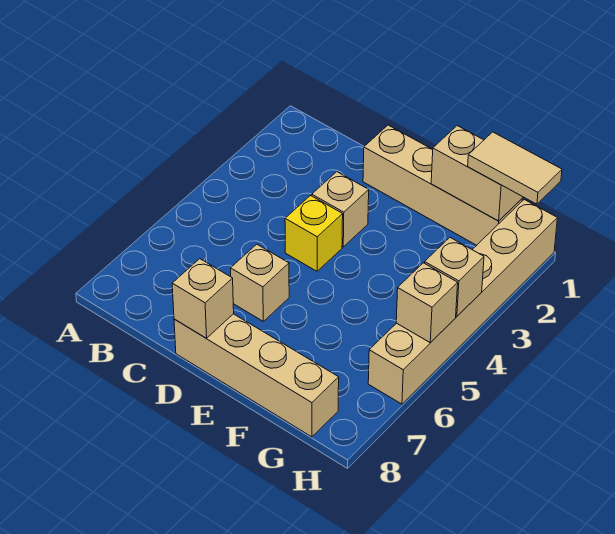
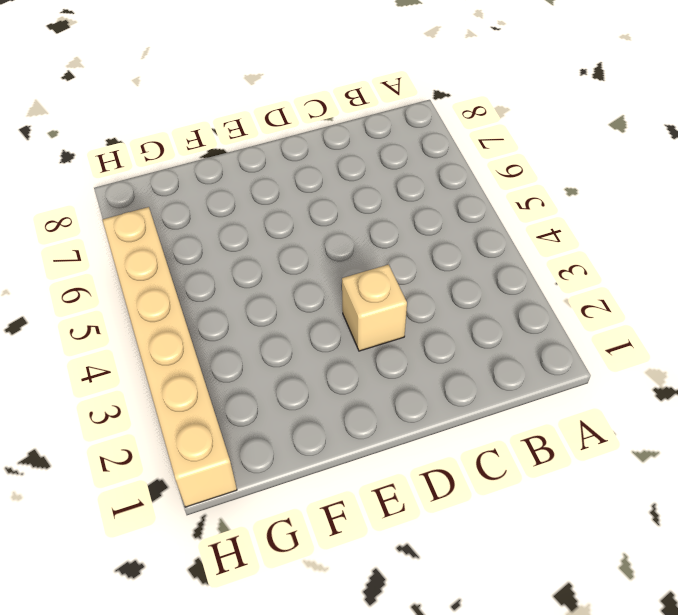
none -> tan brick D1:G1 level 1
none -> yellow brick D4 level 1

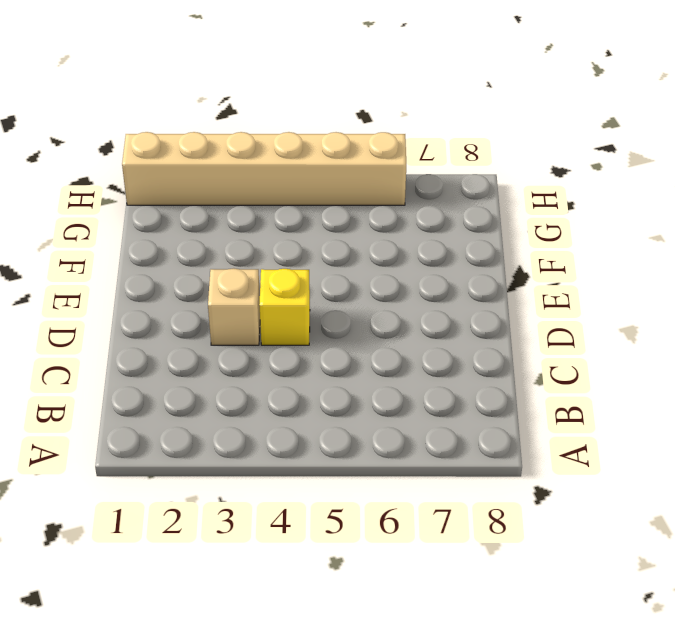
none -> tan brick D1:G1 level 1
none -> tan brick D6 level 1

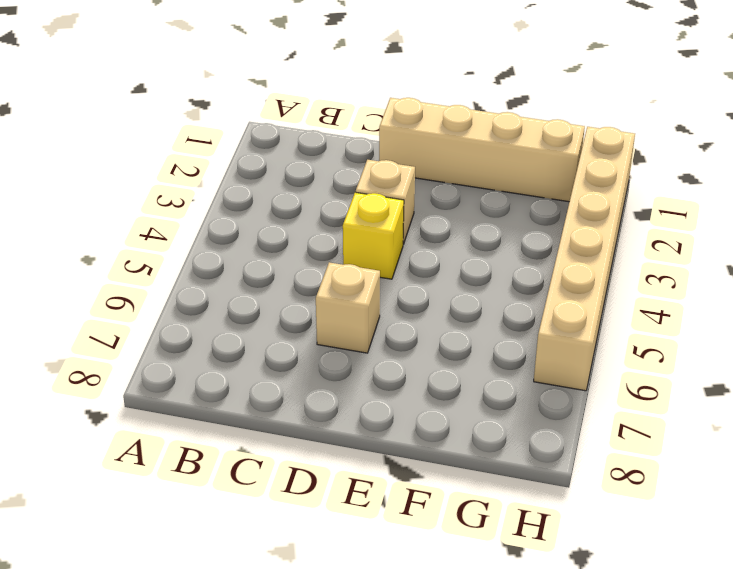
none -> tan brick D8:G8 level 1
none -> tan brick D8 level 2

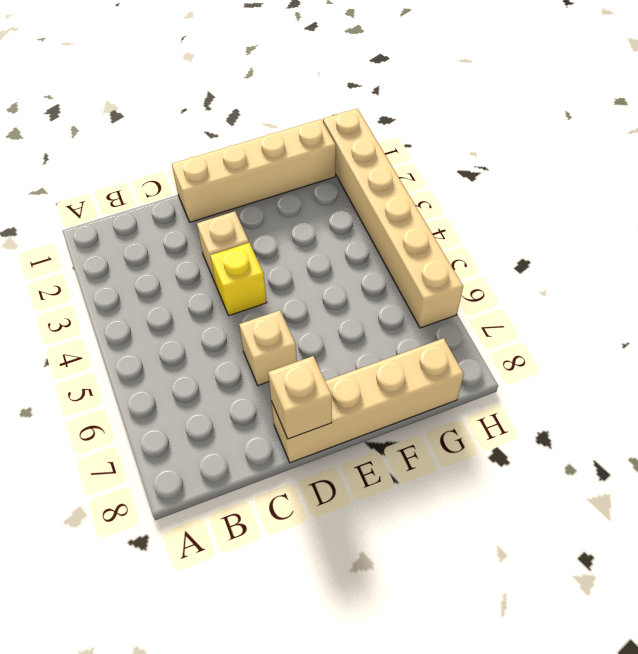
none -> tan brick F1:G1 level 2
none -> tan brick H4 level 2

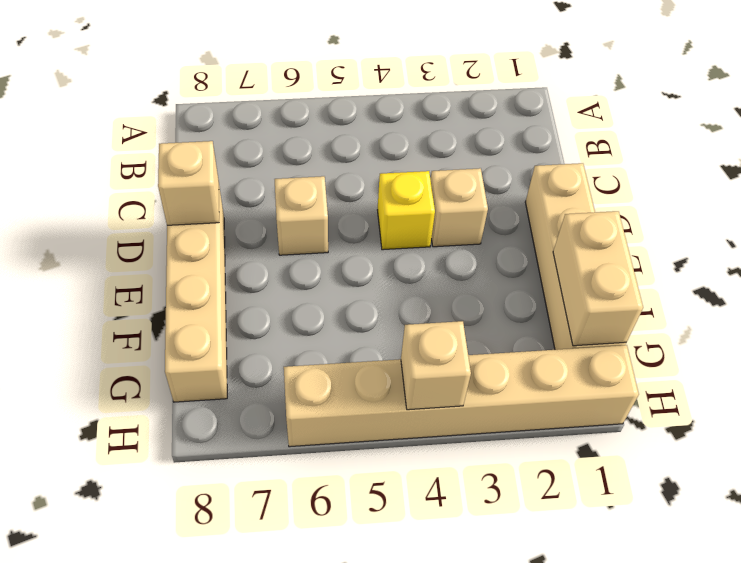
none -> tan brick H5 level 2
none -> tan tile G1:H1 level 3

